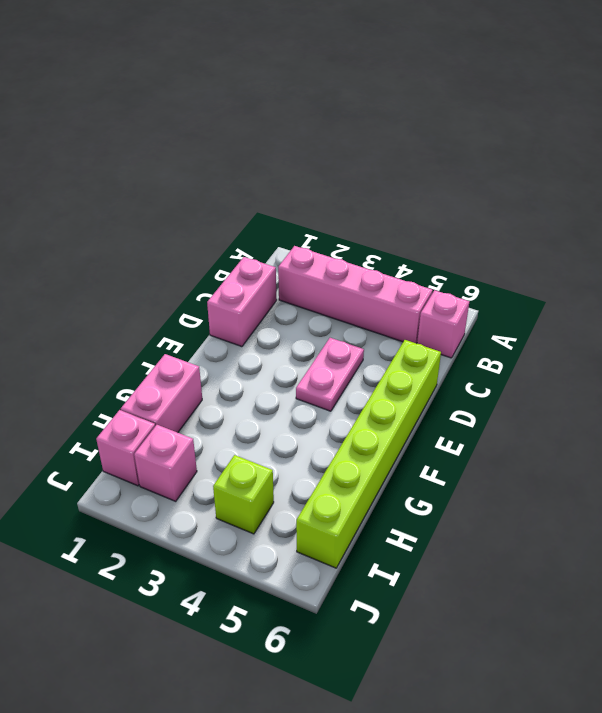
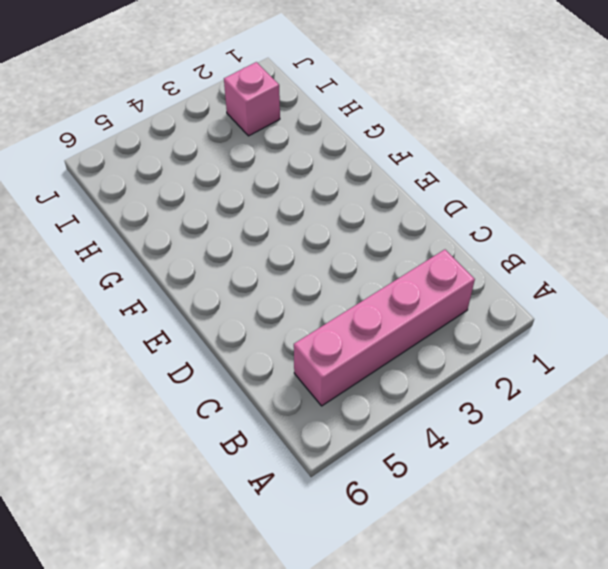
none -> pink brick B6 level 1
none -> pink brick C1:D1 level 1

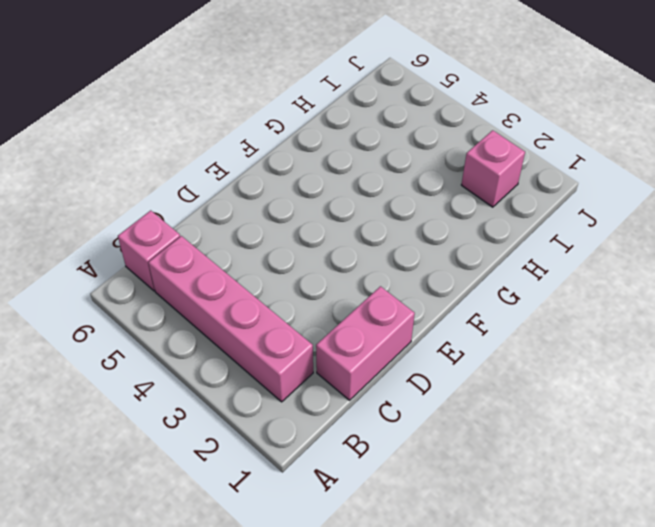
none -> pink plate D4:E4 level 1
none -> lime brick D6:I6 level 1

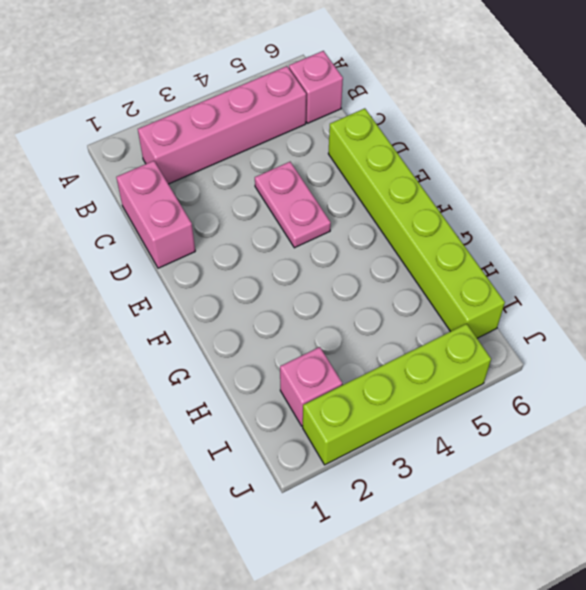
lime brick J2:J5 level 1 -> none
none -> pink brick G1:H1 level 1
none -> pink brick I1 level 1

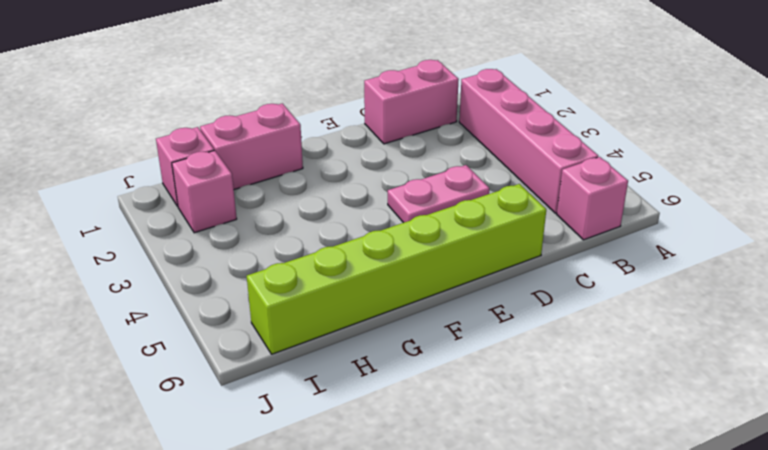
none -> lime brick I4 level 1

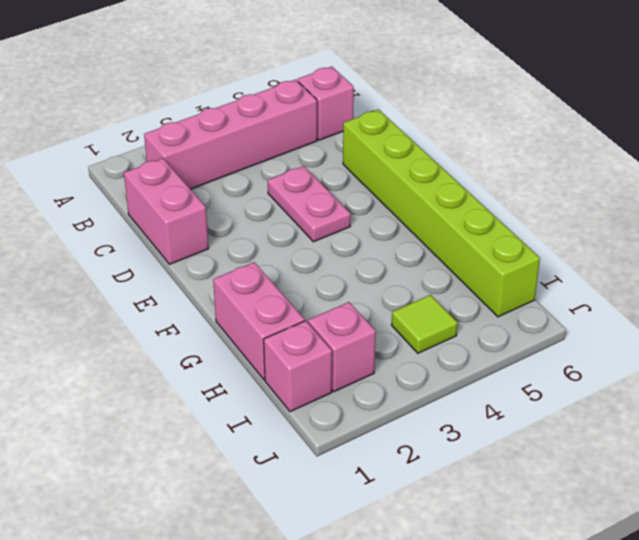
lime tile I4 level 1 -> lime brick I4 level 1

